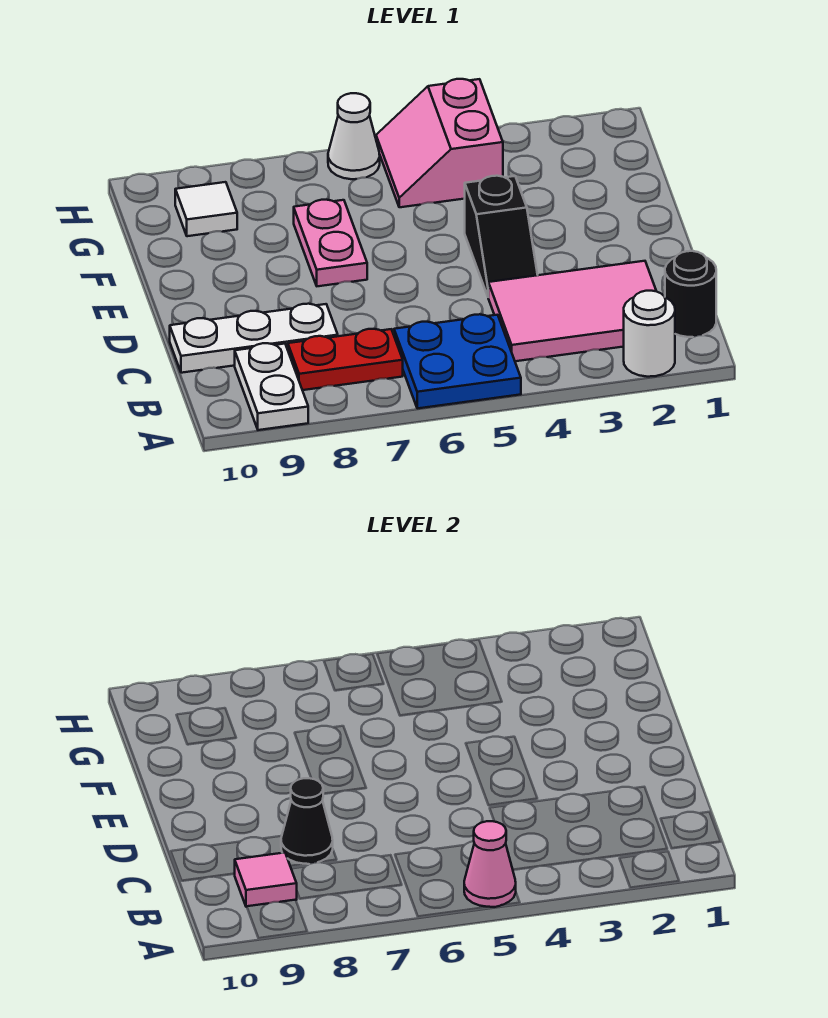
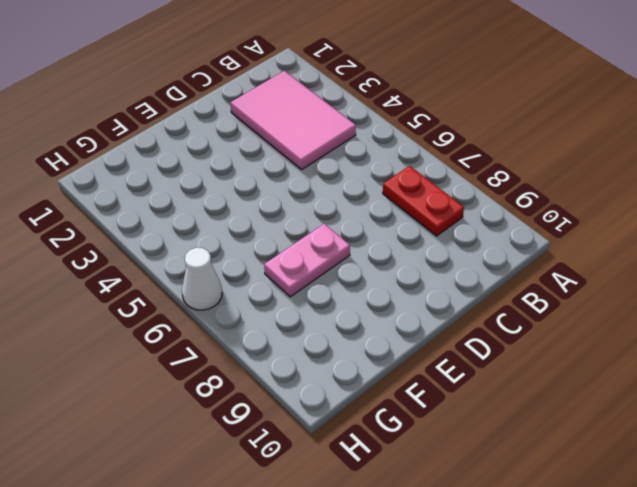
none -> white round brick A2 level 1
none -> blue plate A5:B6 level 1
none -> white plate A9:B9 level 1

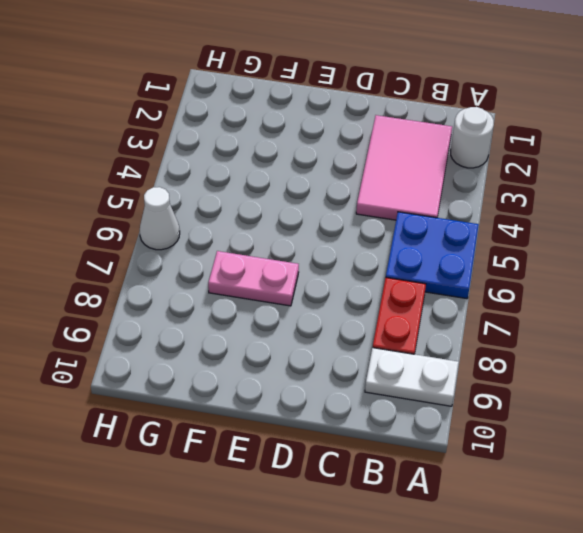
none -> black round brick B1 level 1
none -> white plate C8:C10 level 1
none -> black slope D4:E4 level 1 top E

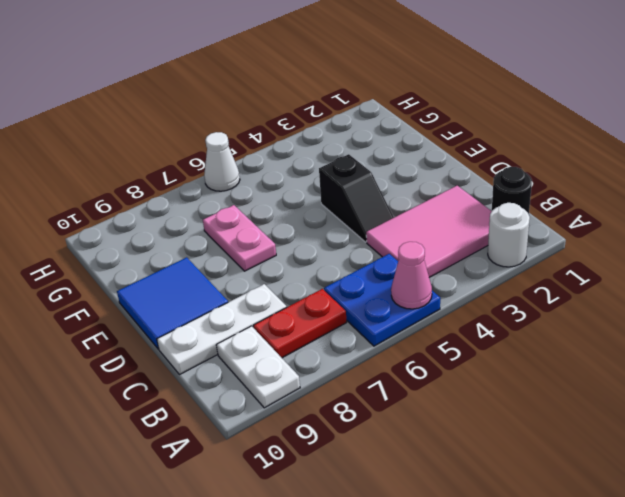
blue tile D9:E10 level 1 -> none
none -> pink slope G4:H5 level 1 top 4
none -> white tile G9 level 1
none -> pink tile B9 level 2

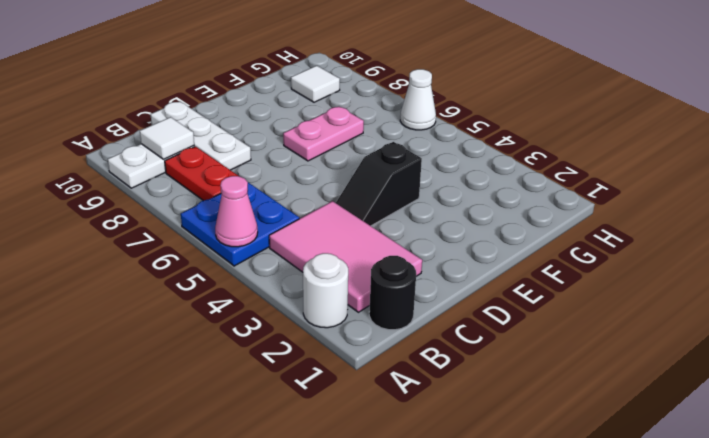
white tile B9 level 2 -> pink tile B9 level 2
none -> pink slope G4:H5 level 1 top 4
none -> black cone C8 level 2

